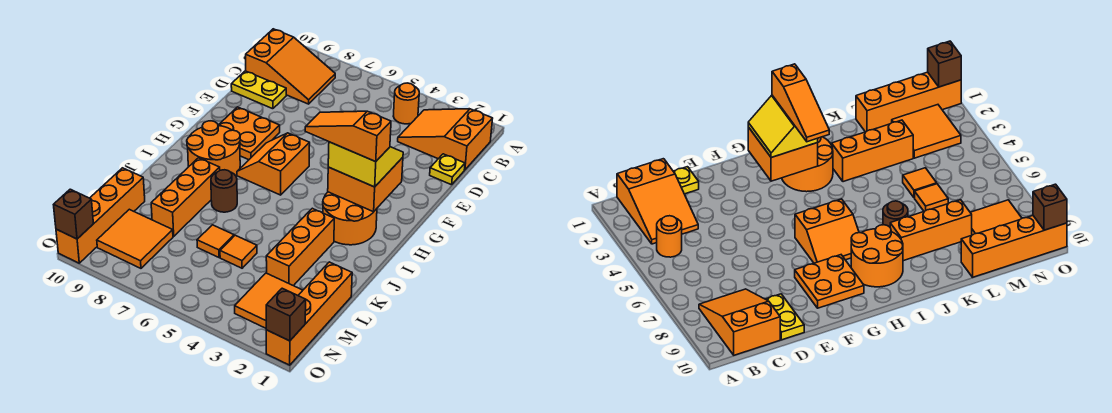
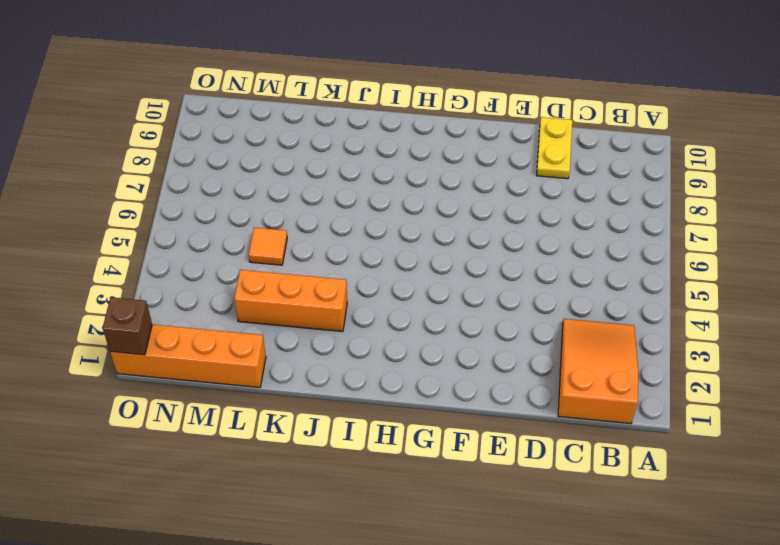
none -> orange round brick B4 level 1
none -> orange slope B8:C10 level 1 top 10
none -> yellow plate D1 level 1

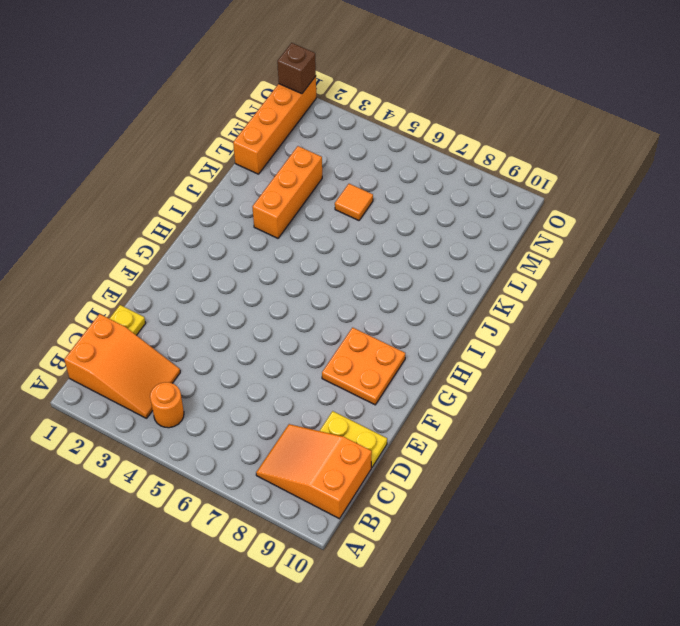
none -> orange slope G6:H7 level 1 top 6
none -> orange round brick H2:I3 level 1
none -> orange round brick H8:I9 level 1

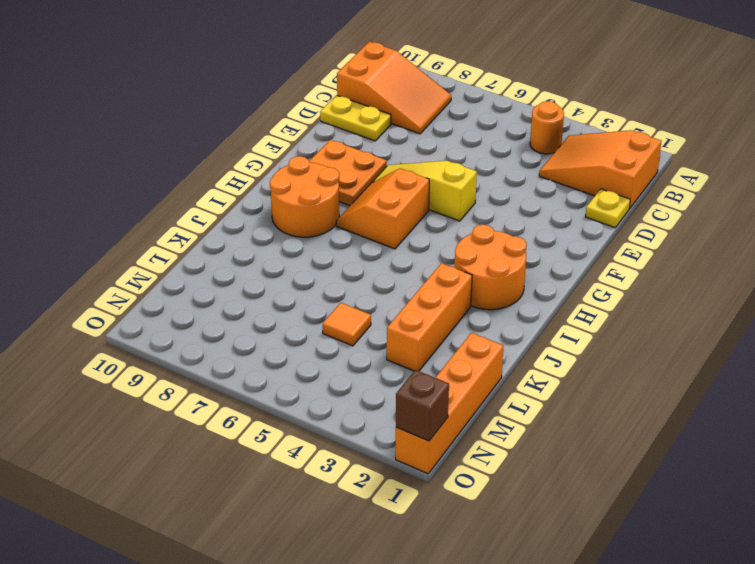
yellow slope F5:F7 level 1 top 5 -> none
none -> brown round brick J7 level 1
none -> orange brick J8:L8 level 1
none -> orange tile L6 level 1

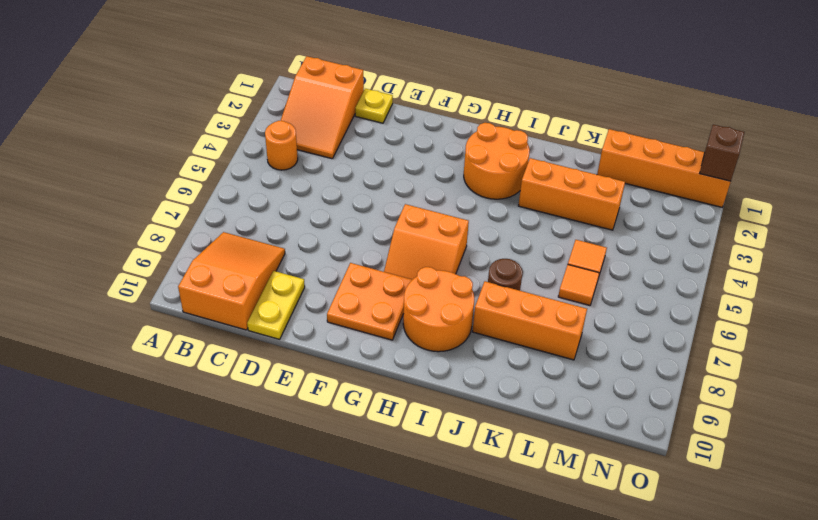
none -> orange brick L10:O10 level 1
none -> orange tile M2:N3 level 1
none -> orange tile M8:N9 level 1

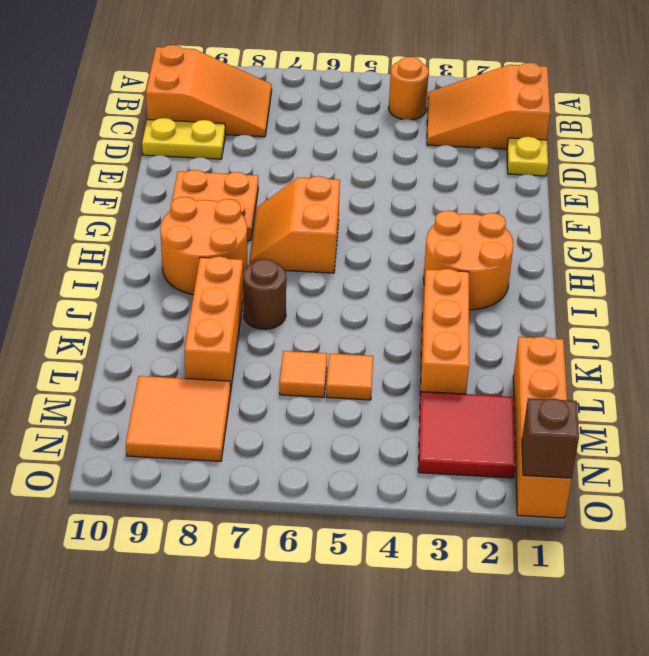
red tile M2:N3 level 1 -> orange tile M2:N3 level 1
none -> orange brick L10:O10 level 1
none -> orange brick G2:H3 level 2
none -> brown brick O10 level 2

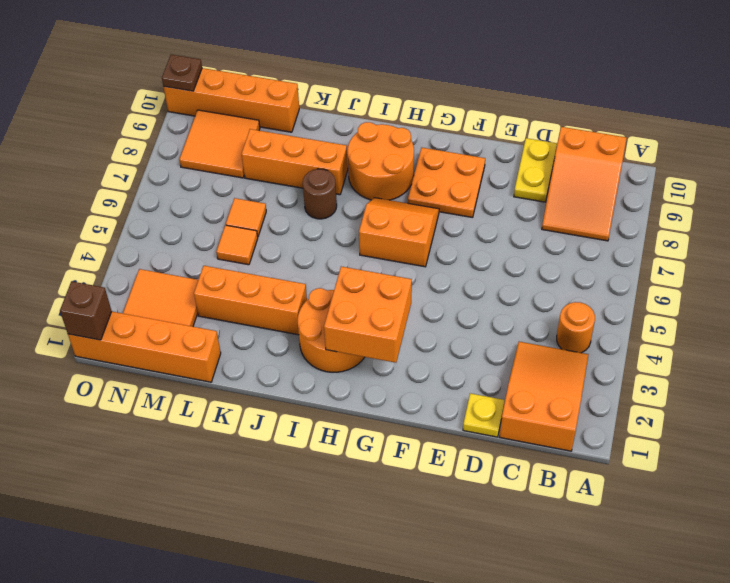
brown plate O10 level 2 -> brown brick O10 level 2
none -> yellow slope G2:H3 level 3 top H
none -> orange slope H2:H4 level 4 top 2

